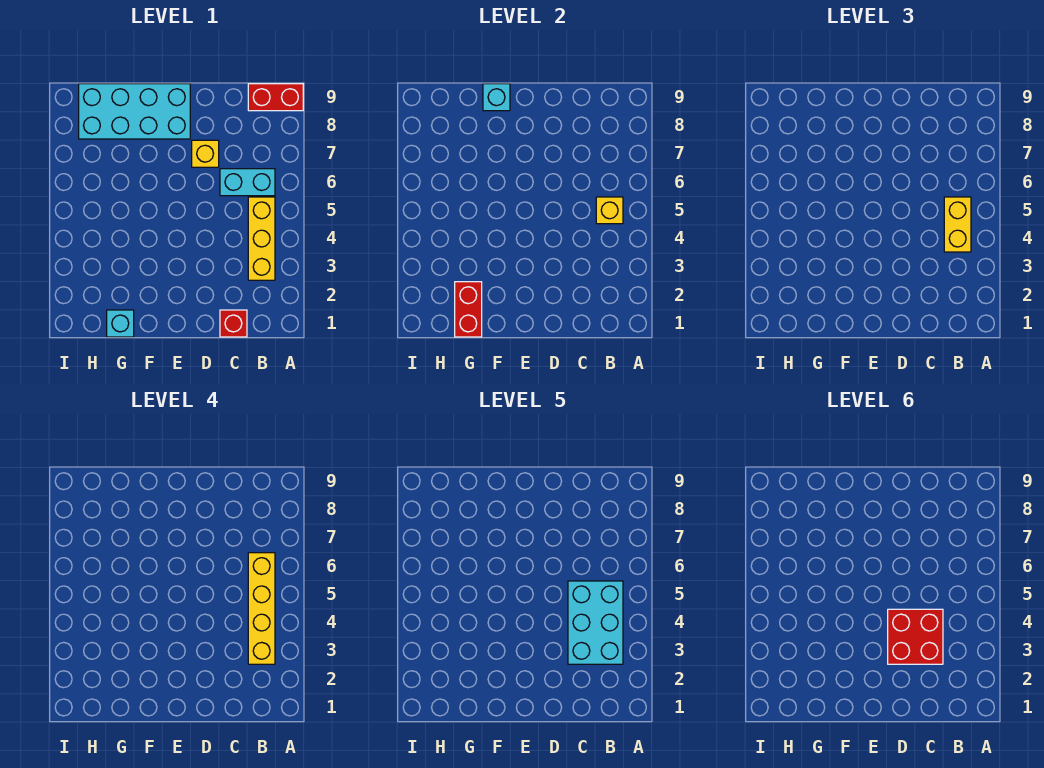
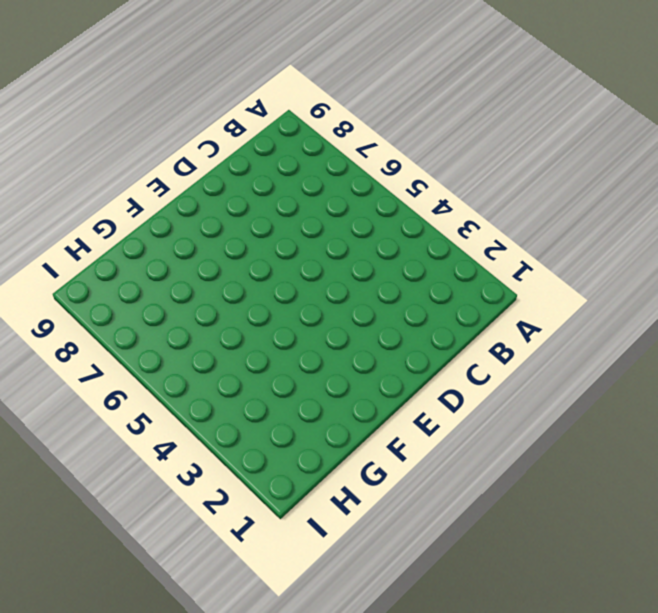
none -> red brick A9:B9 level 1
none -> yellow brick B3:B5 level 1
none -> cyan brick B6:C6 level 1

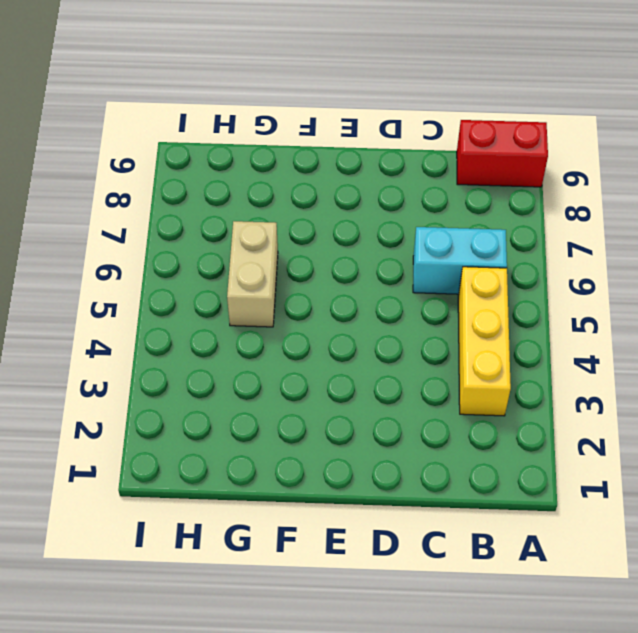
tan brick G5:G6 level 1 -> none
none -> red brick C1 level 1
none -> yellow brick D7 level 1
none -> cyan brick E8:H9 level 1

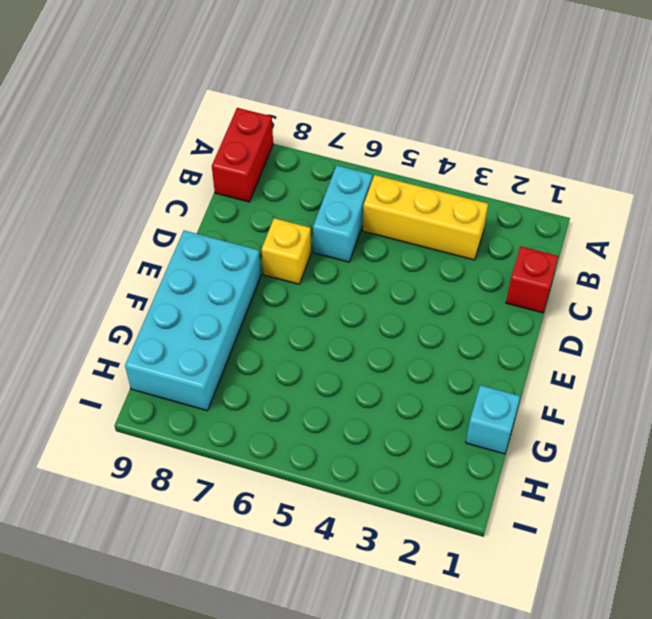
none -> yellow brick B5 level 2
none -> cyan brick F9 level 2
none -> red brick G1:G2 level 2

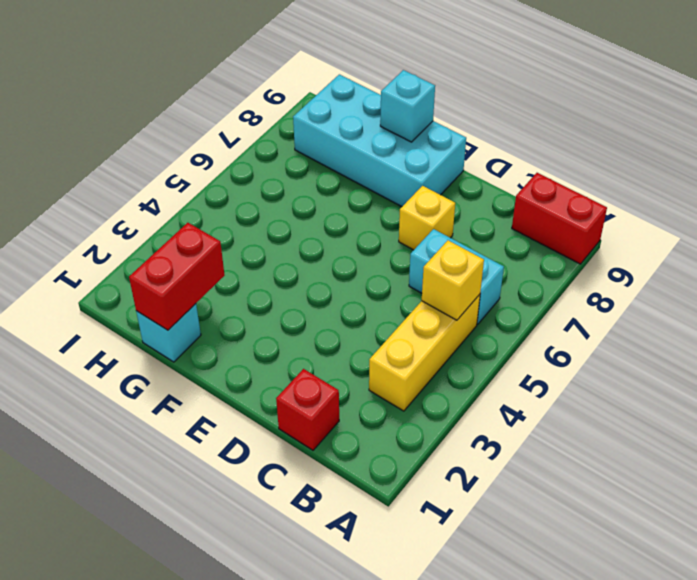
none -> yellow brick B4:B5 level 3
none -> yellow brick B3:B6 level 4
none -> cyan brick B3:C5 level 5

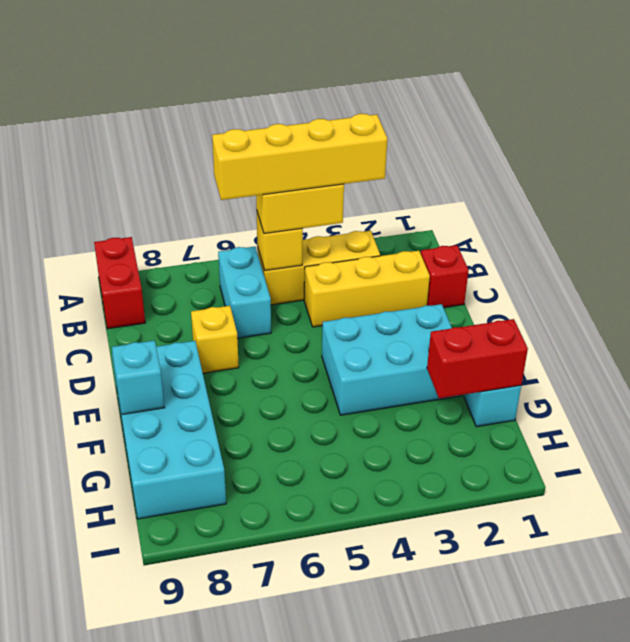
yellow brick C2:C4 level 1 -> none
cyan brick E2:F4 level 1 -> cyan brick B3:C5 level 5
none -> red brick C3:D4 level 6

